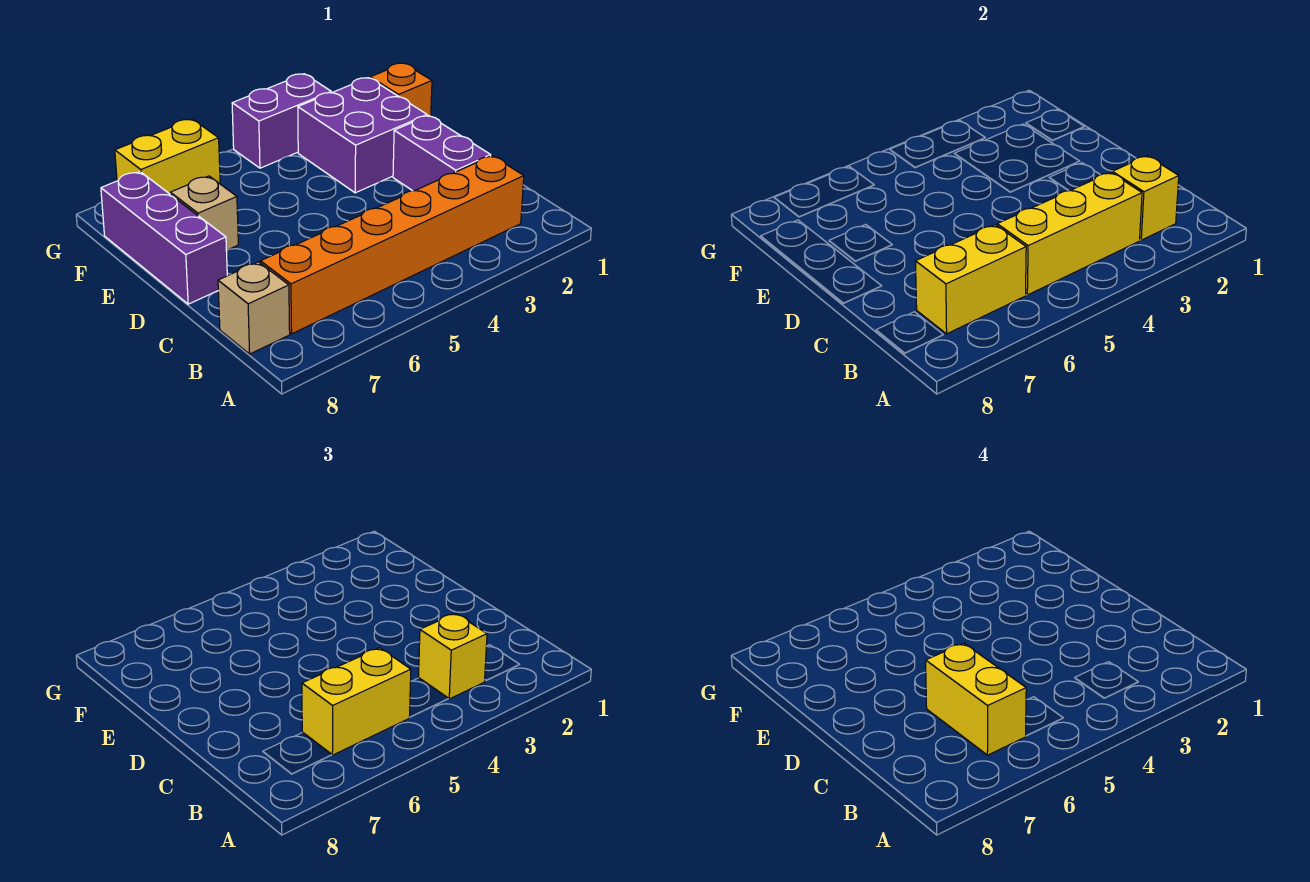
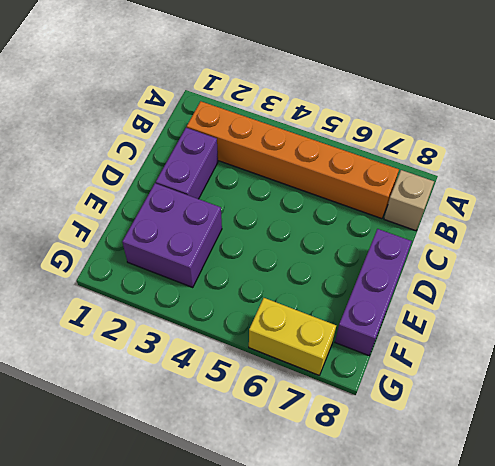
none -> tan brick E7 level 1
none -> orange brick F1 level 1
none -> purple brick G3:G4 level 1

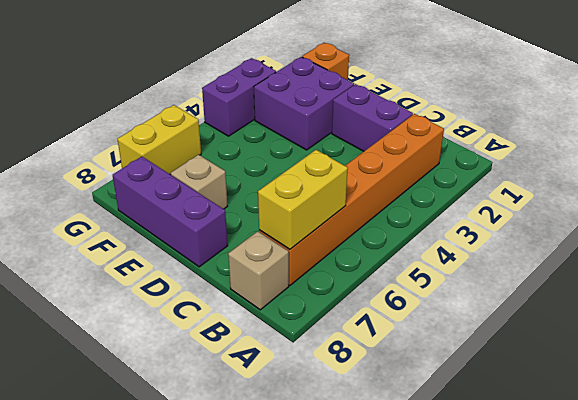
none -> yellow brick B2 level 2
none -> yellow brick B3:B5 level 2
none -> yellow brick B3 level 3

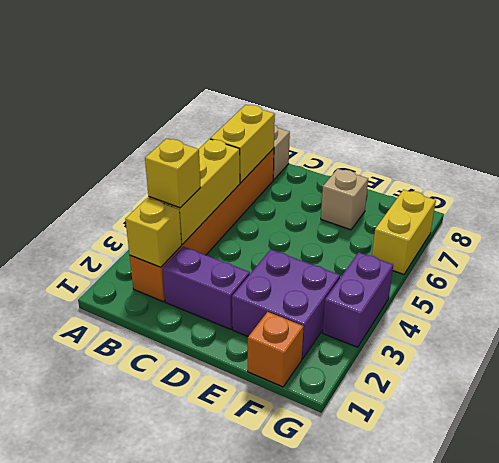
none -> purple brick D8:F8 level 1
none -> yellow brick B5:B6 level 3
none -> yellow brick B6:C6 level 4

